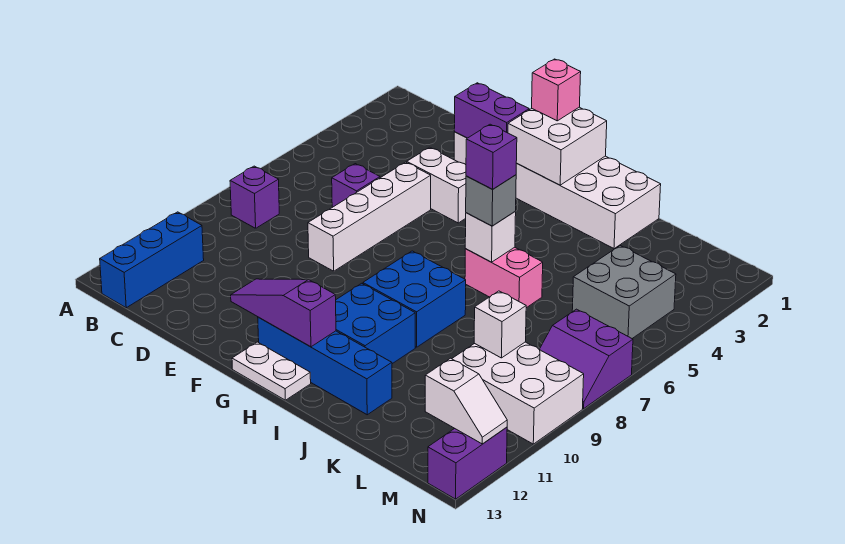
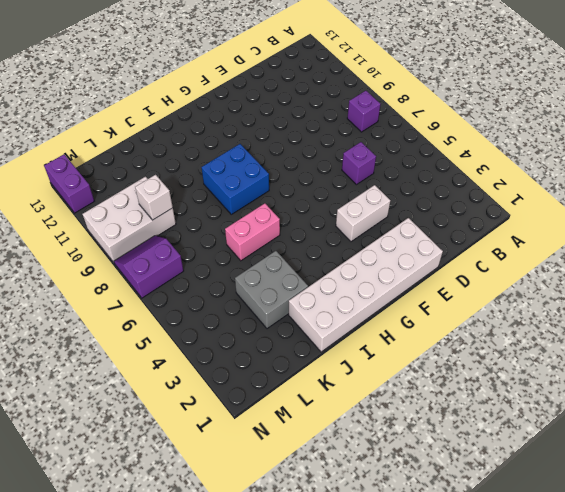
grey brick J3:K4 level 1 -> grey brick L4:M5 level 1
none -> blue brick B11:B13 level 1
none -> white brick E5:E8 level 1
none -> blue brick G12:J12 level 1

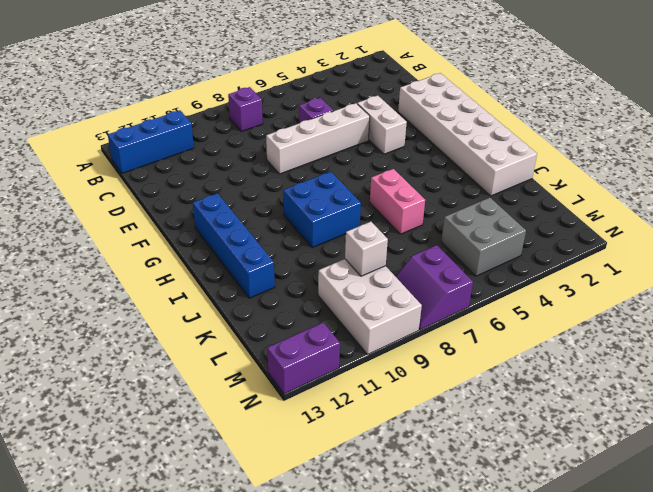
none -> white plate G13:H13 level 1
none -> blue brick H10:I11 level 1
none -> purple brick E2:F2 level 2

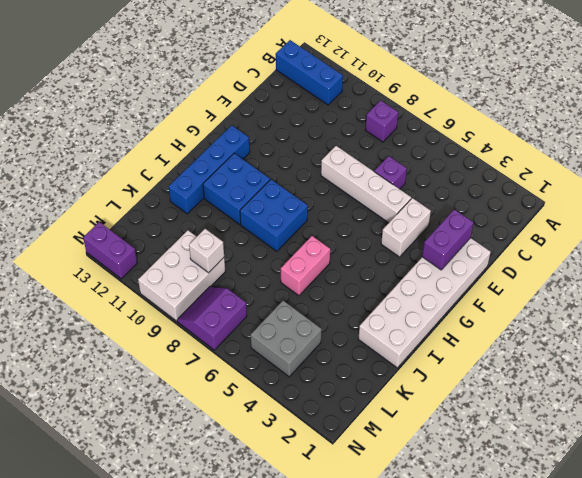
none -> white plate G13:H13 level 1
none -> purple slope F12:H12 level 2 top H
none -> white brick G1:H2 level 2

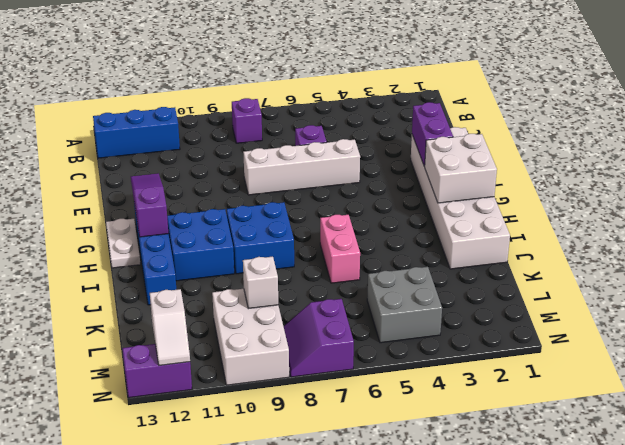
none -> white brick E4:F4 level 1
none -> white brick I6 level 2
none -> pink brick G1 level 3

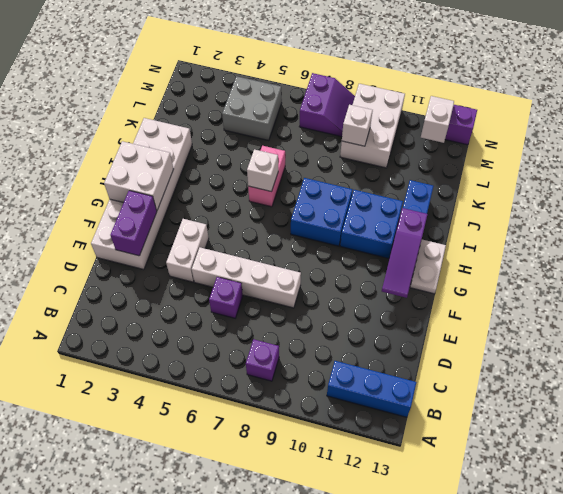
none -> pink brick G1 level 3
none -> grey brick I6 level 3
none -> purple brick I6 level 4

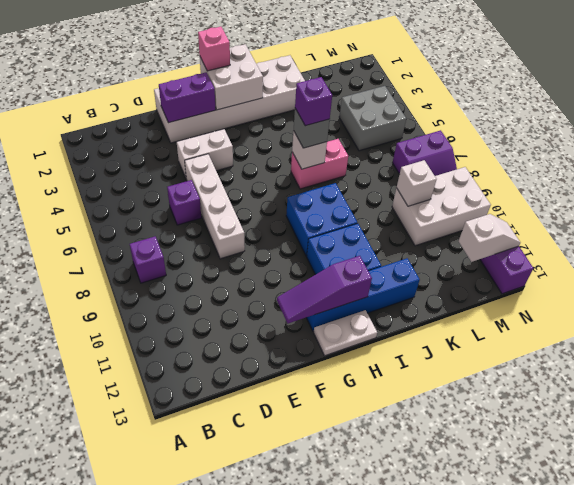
none -> blue brick B11:B13 level 1

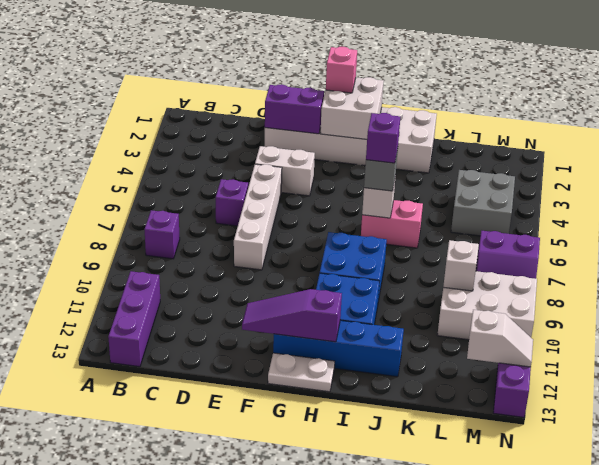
purple brick B11:B13 level 1 -> blue brick B11:B13 level 1

